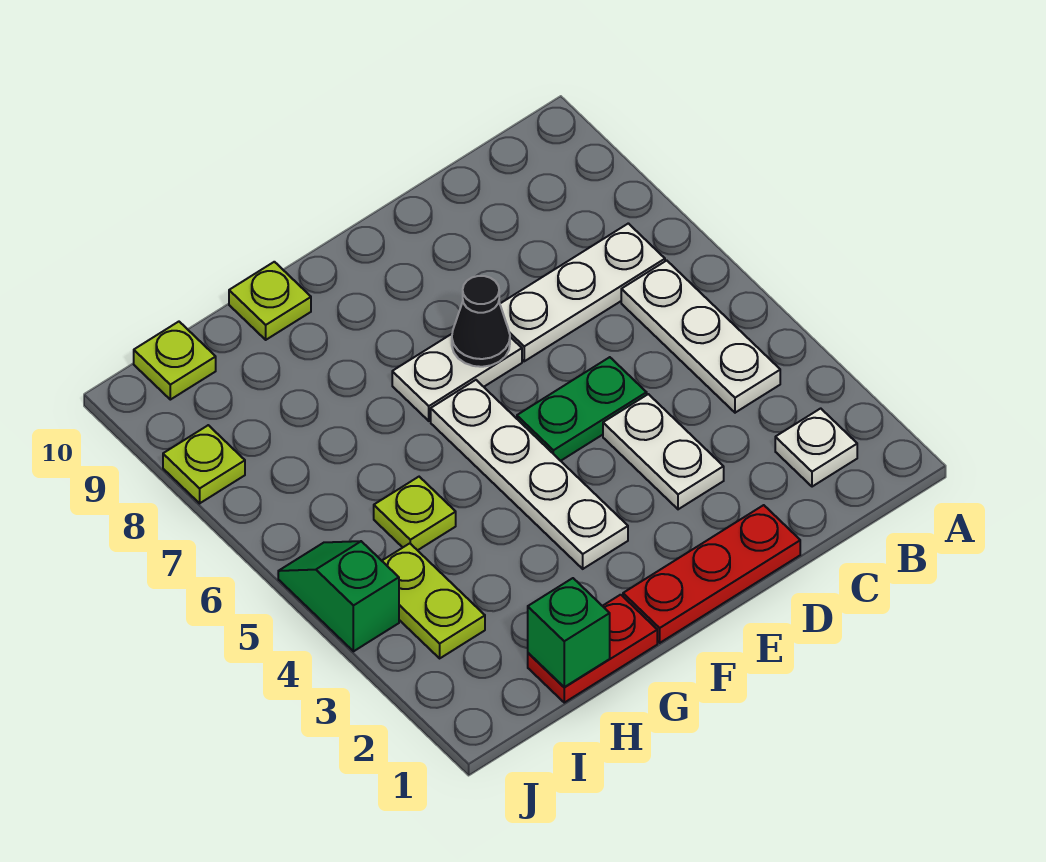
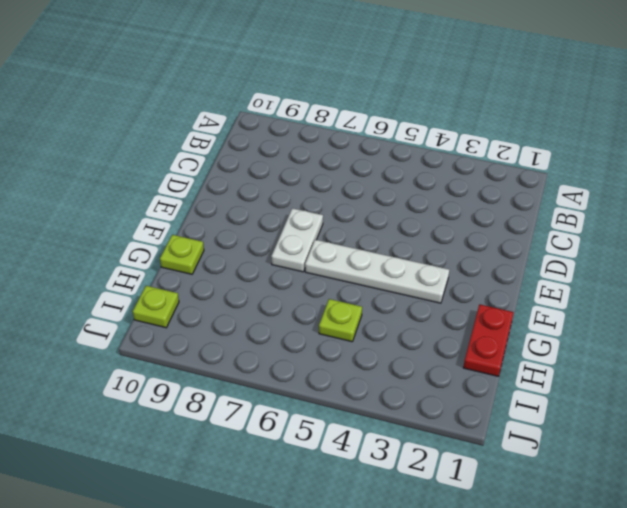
none -> white plate B2 level 1
none -> white plate B4:B6 level 1
none -> white plate B7:D7 level 1

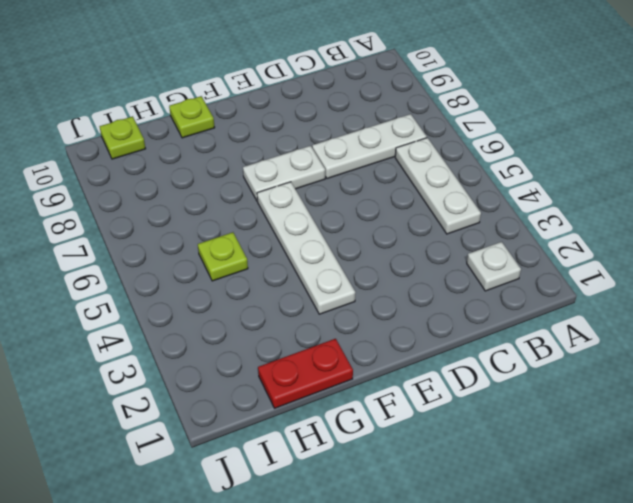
none -> red plate D1:F1 level 1
none -> white plate D3:D4 level 1
none -> green plate D5:E5 level 1

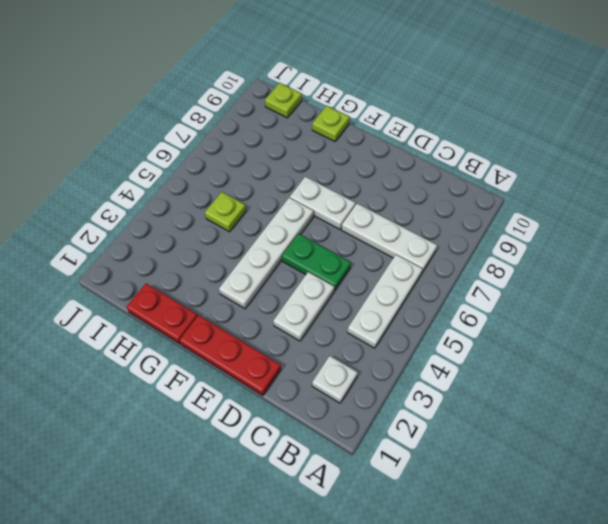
none -> lime plate I3:I4 level 1
none -> green slope J4:J5 level 1 top 4
none -> lime plate J8 level 1

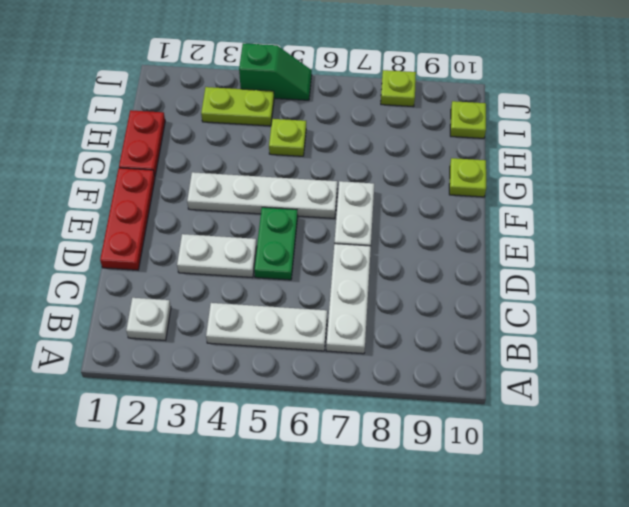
none -> black cone E7 level 2
none -> green brick H1 level 2

